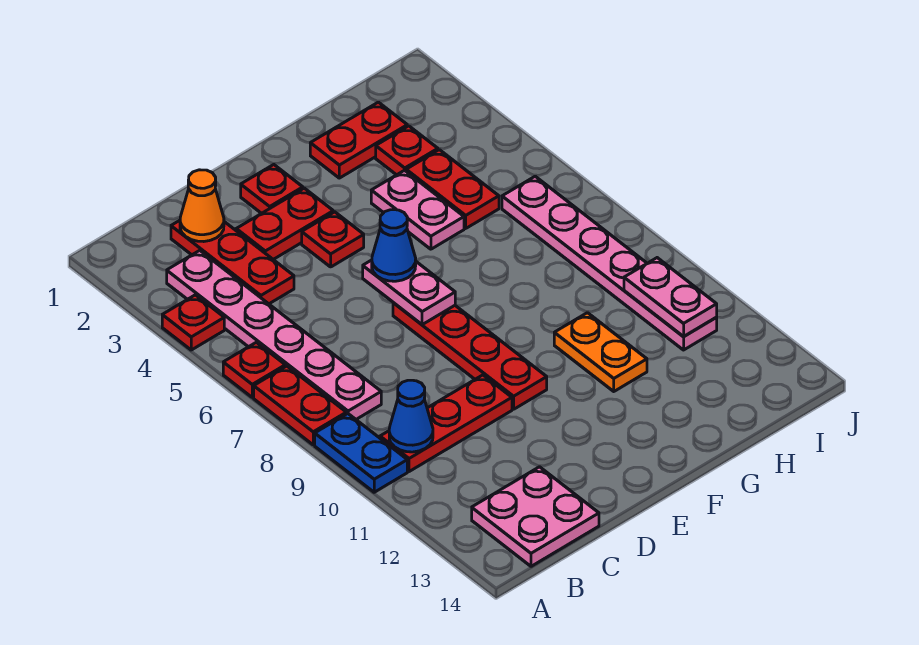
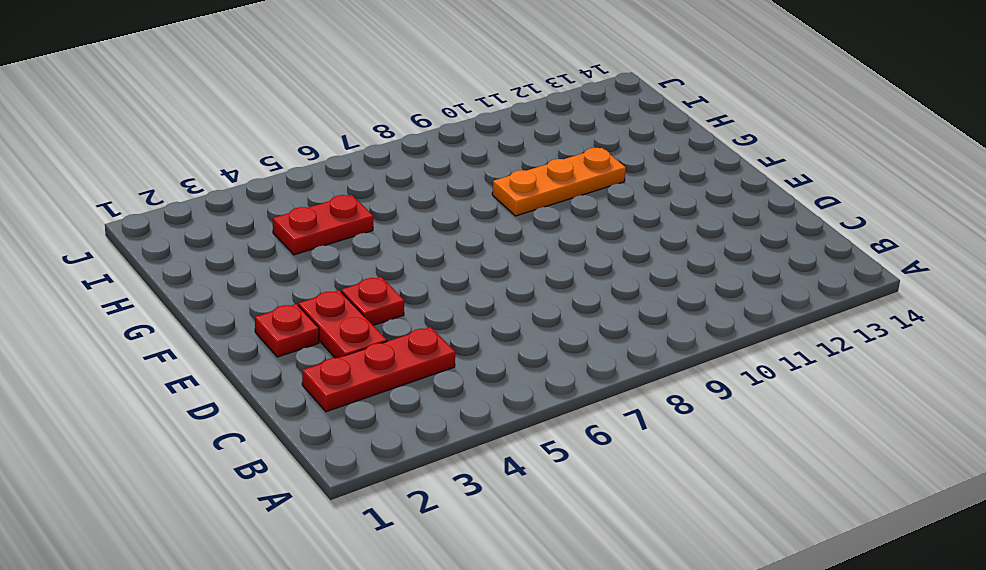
orange plate G9:G11 level 1 -> orange plate G10:G11 level 1
none -> red plate A4 level 1
none -> red plate A6 level 1
none -> red plate A7:A8 level 1

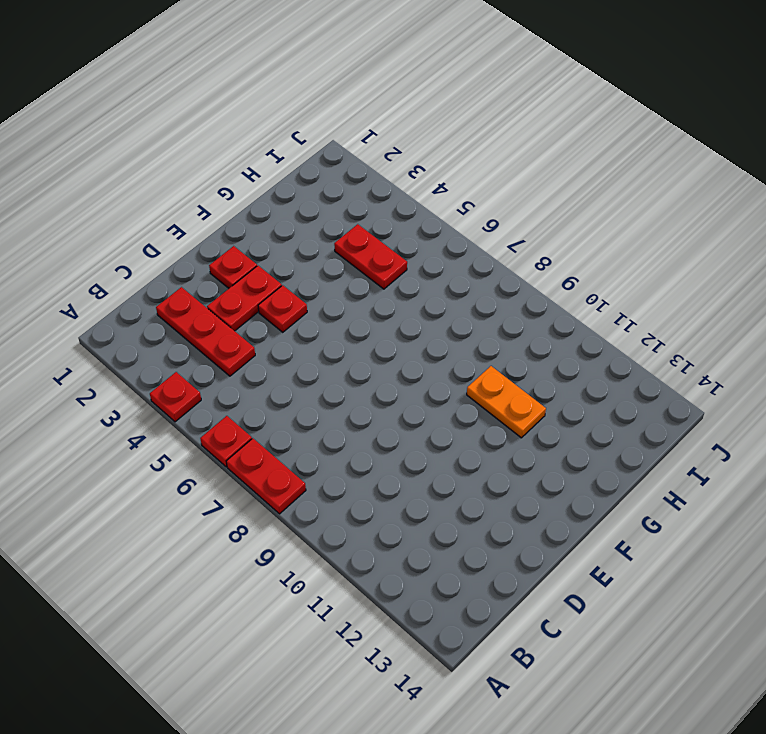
none -> blue plate A9:A10 level 1
none -> pink plate B3:B8 level 1
none -> red plate B10:D10 level 1

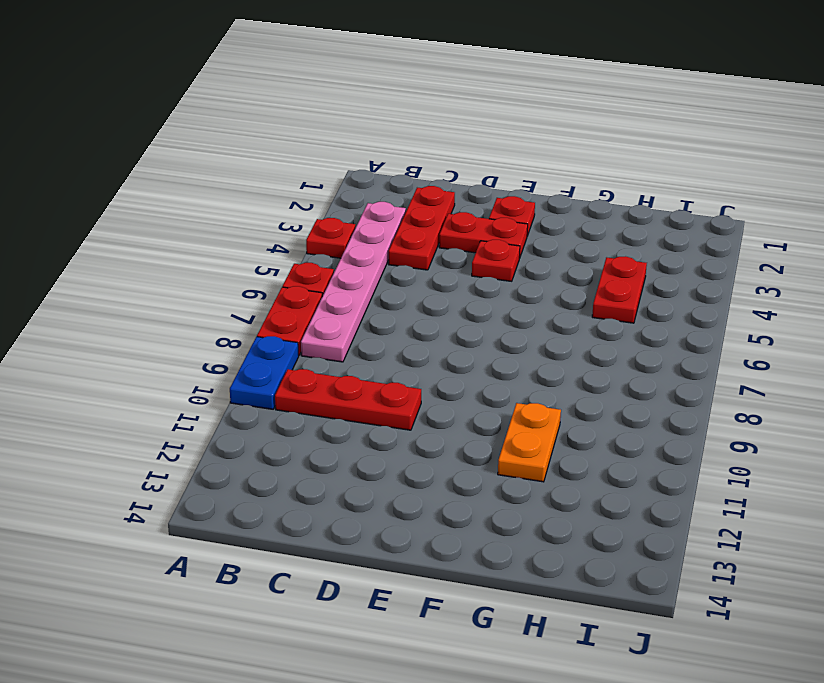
none -> pink plate B13:C14 level 1
none -> red plate E7:E10 level 1
none -> red plate G2:H2 level 1

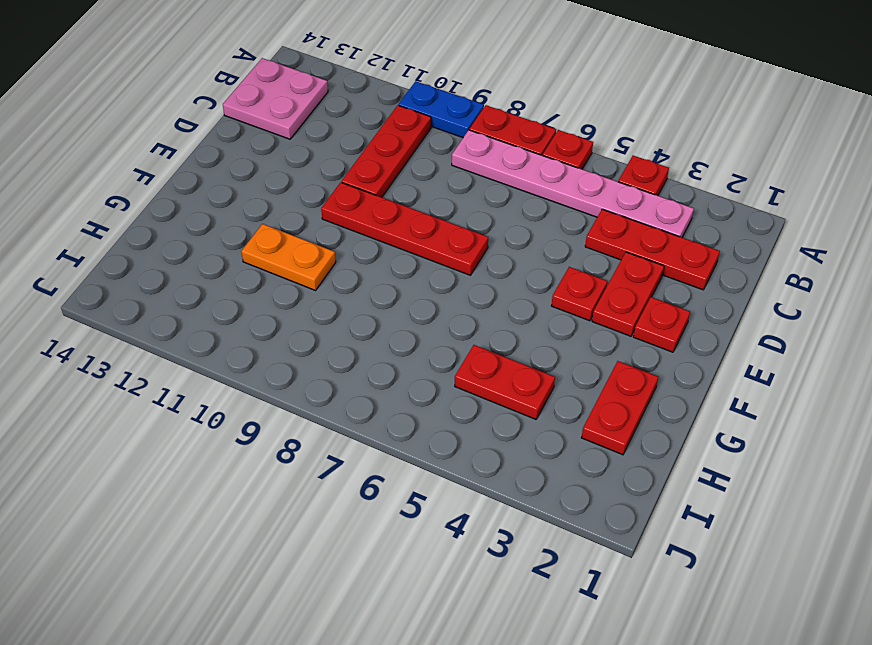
none -> pink plate G4:G5 level 1
none -> red plate H3 level 1
none -> pink plate I6:I11 level 1

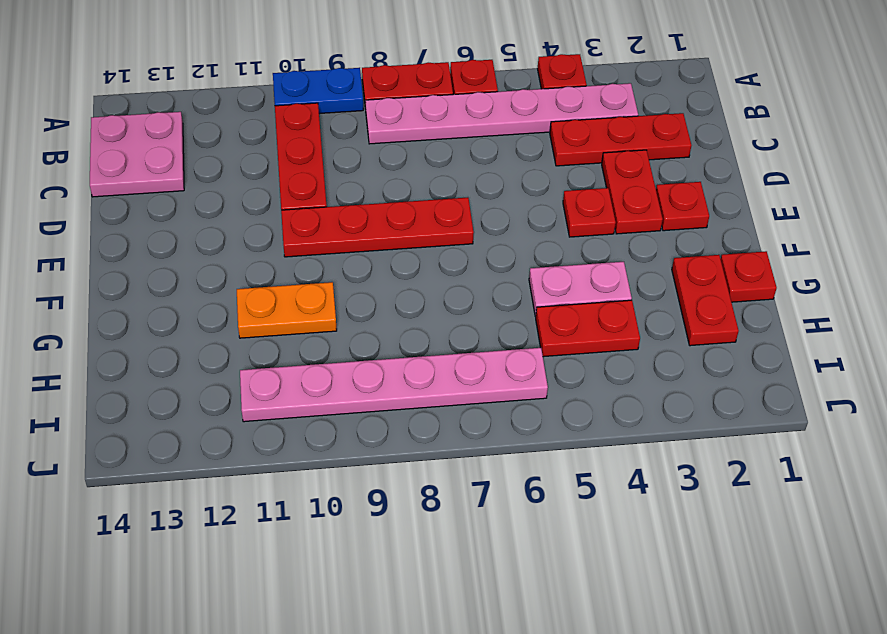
red plate G1 level 1 -> red plate H3 level 1
none -> blue cone B10 level 2
none -> orange cone C2 level 2
none -> pink plate E6:E7 level 2

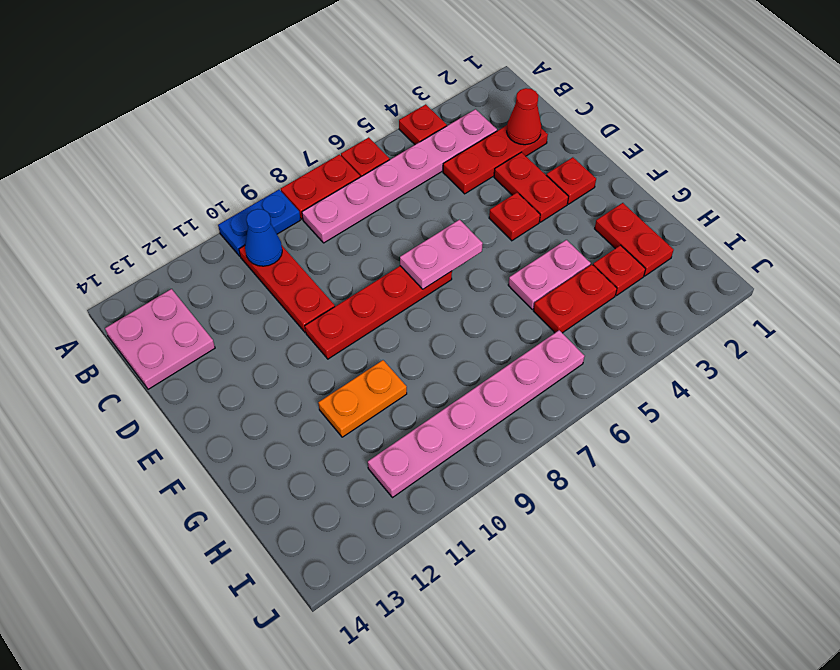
red cone C2 level 2 -> orange cone C2 level 2
none -> pink plate I10:I11 level 2
none -> blue cone E6 level 3

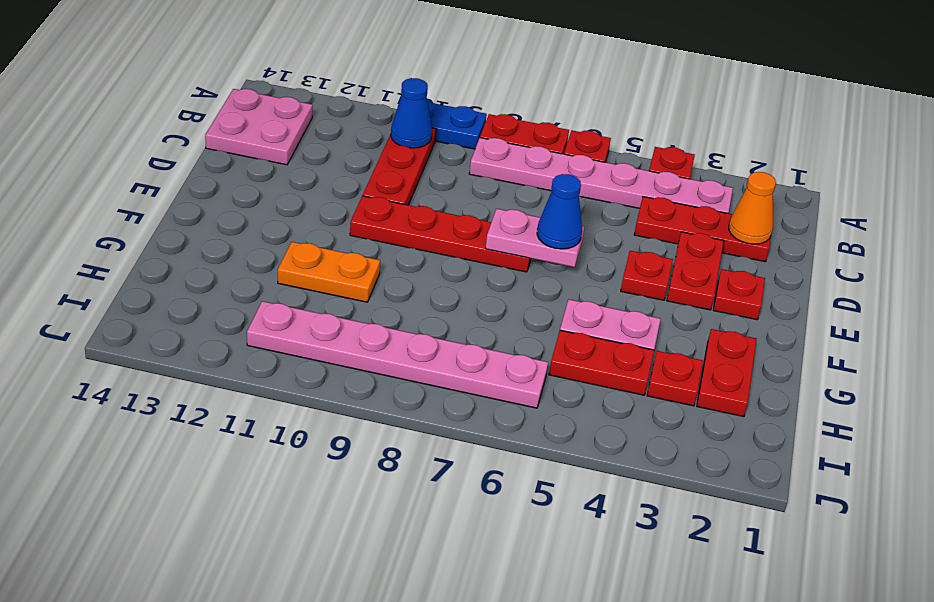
none -> pink plate I10:I11 level 2

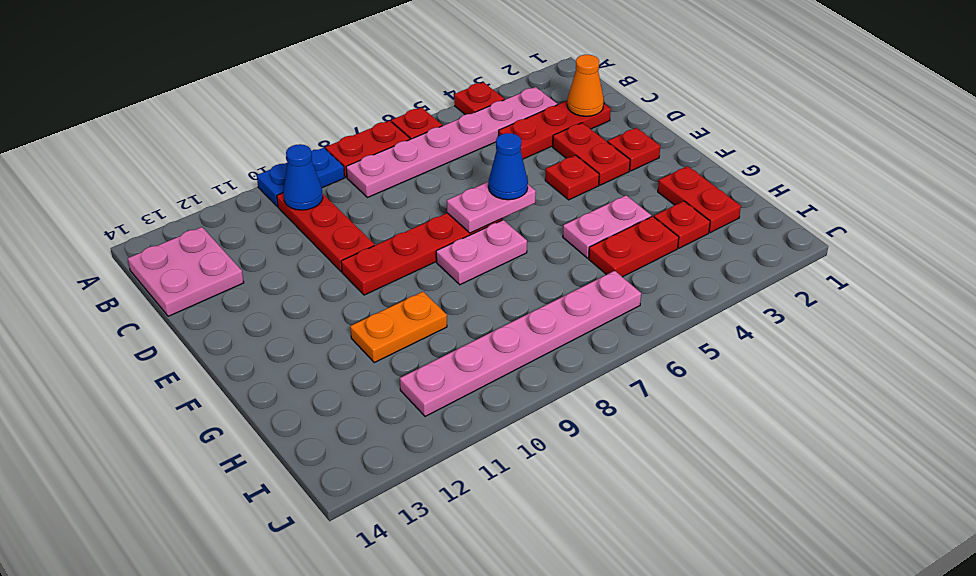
pink plate F7:F8 level 1 -> pink plate I10:I11 level 2

